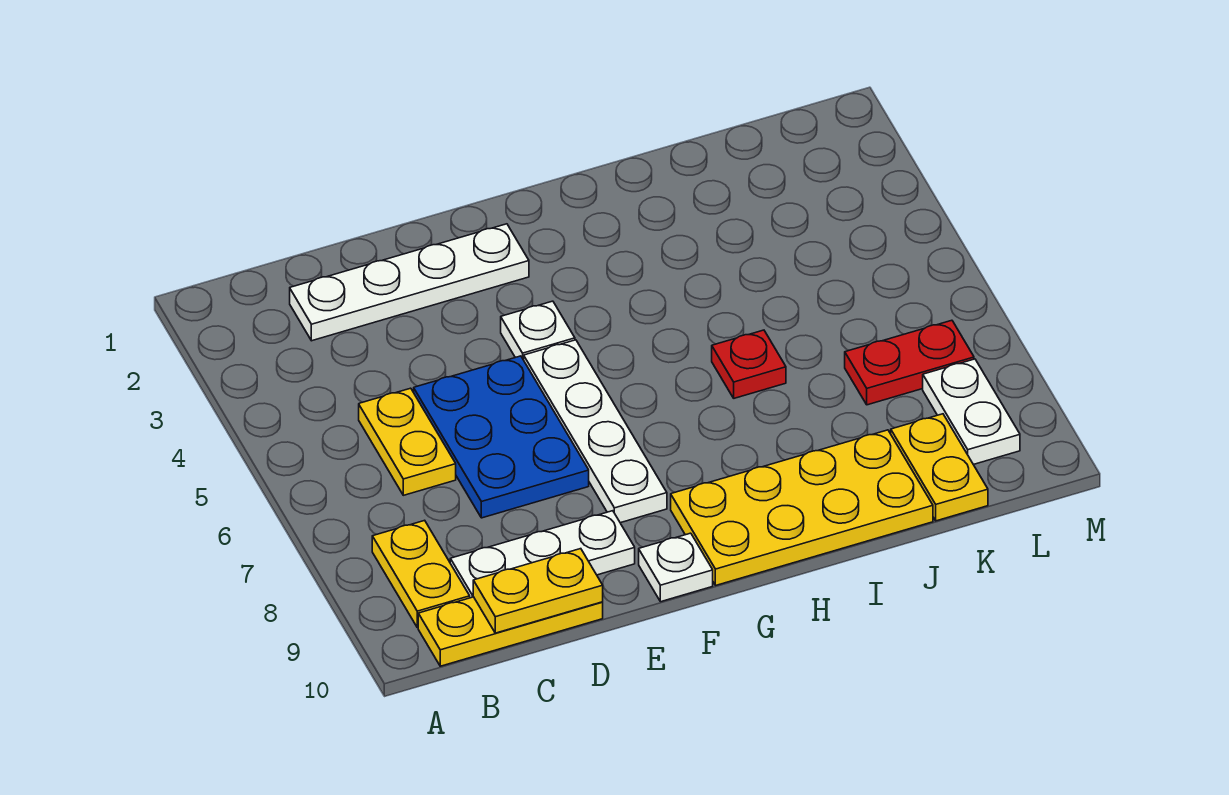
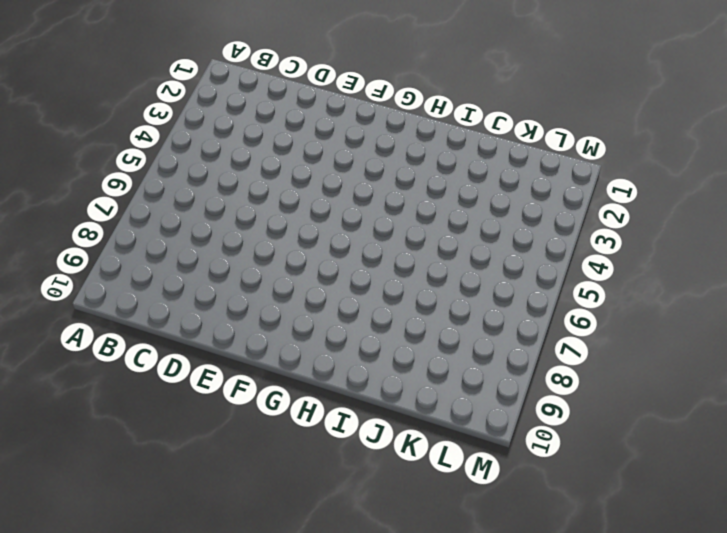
none -> yellow plate B8:B9 level 1
none -> yellow plate B10:D10 level 1
none -> white plate C2:F2 level 1

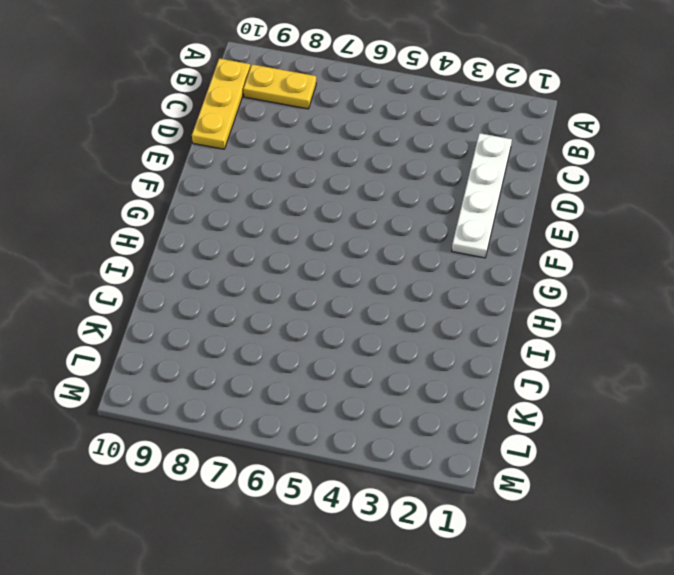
none -> yellow plate C5:C6 level 1
none -> white plate C9:E9 level 1
none -> blue plate D5:E7 level 1

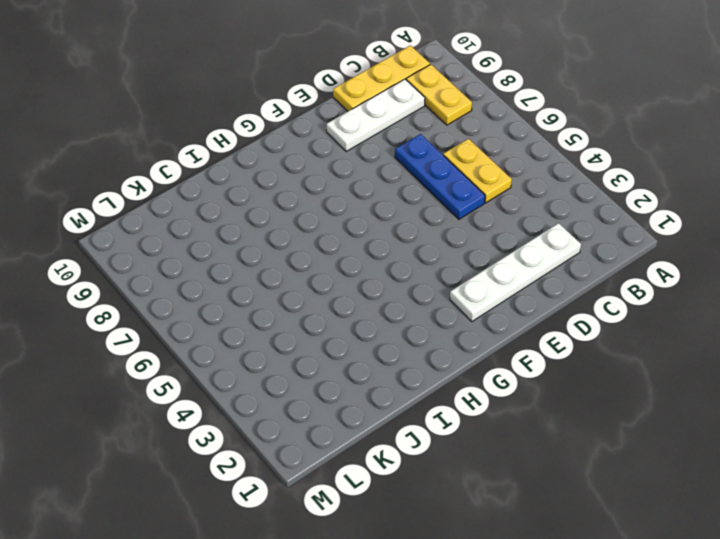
blue plate D5:D7 level 1 -> blue plate D5:E7 level 1
none -> white plate F4 level 1
none -> white plate F5:F8 level 1
none -> white plate F10 level 1

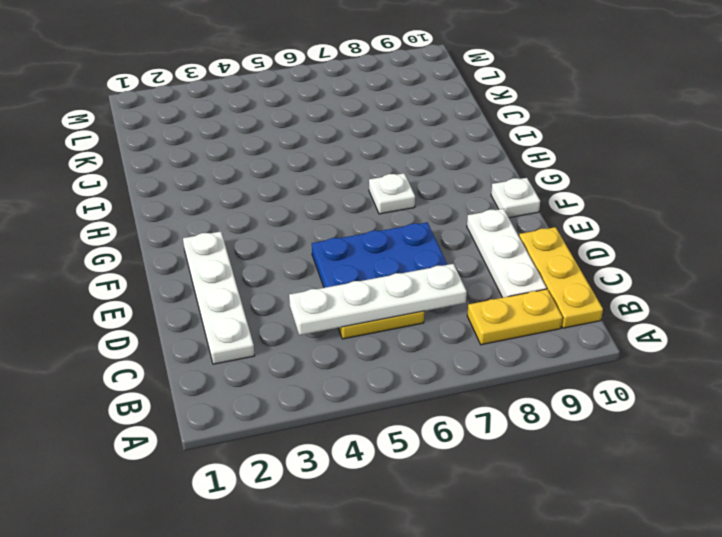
white plate C4:C7 level 2 -> white plate F5:F8 level 1
white plate G7 level 1 -> white plate F4 level 1
none -> yellow plate G9:J10 level 1
none -> red plate I6 level 1
none -> red plate K7:L7 level 1

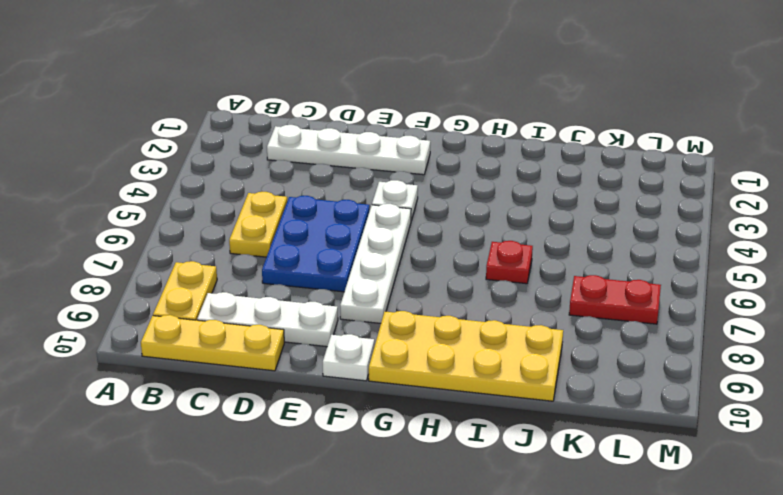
none -> yellow plate K9:K10 level 1
none -> white plate L8:L9 level 1
none -> yellow plate C10:D10 level 2

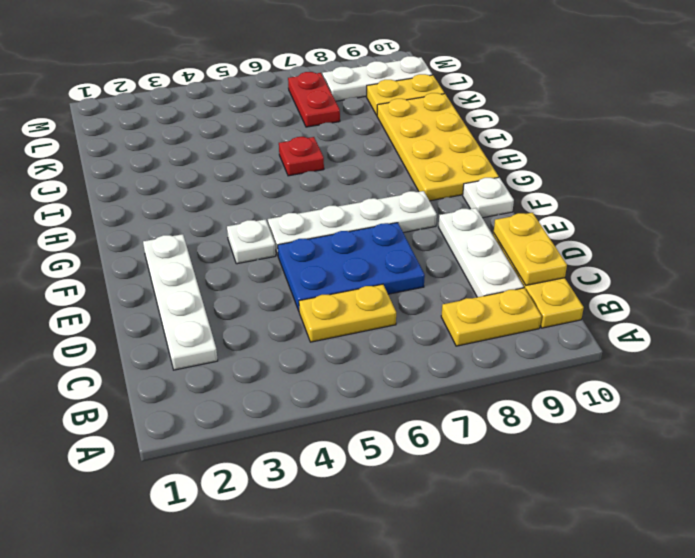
white plate L8:L10 level 1 -> white plate L8:L9 level 1

